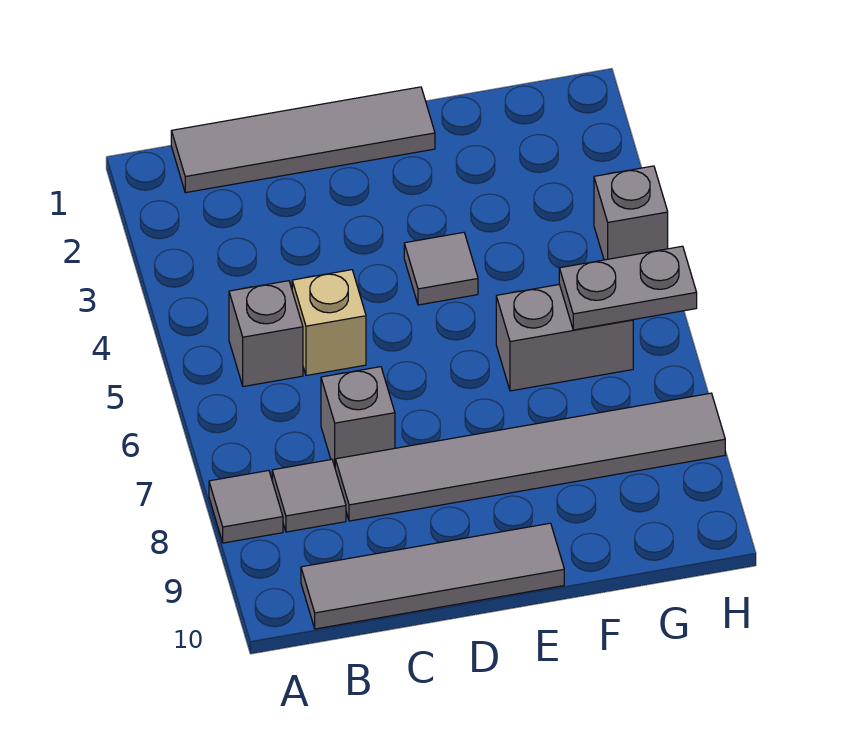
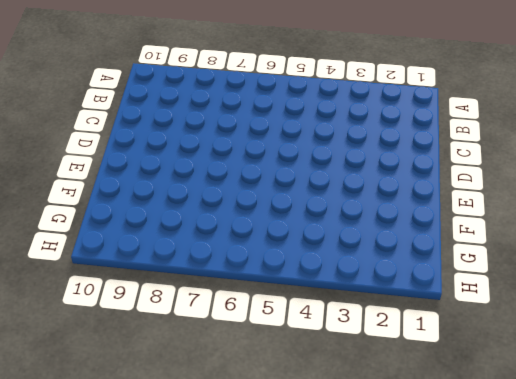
none -> grey tile A8 level 1
none -> grey tile B1:E1 level 1
none -> grey brick B5 level 1

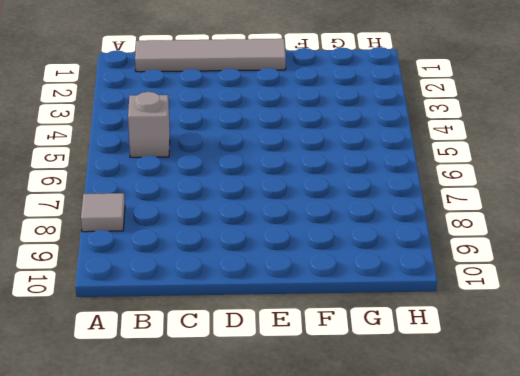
none -> grey tile B8 level 1
none -> grey tile B10:E10 level 1
none -> tan brick C5 level 1

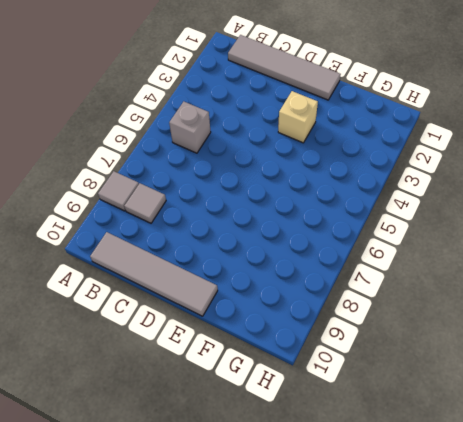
tan brick E3 level 1 -> tan brick C5 level 1
none -> grey brick C7 level 1
none -> grey tile C8:H8 level 1
none -> grey tile E4 level 1

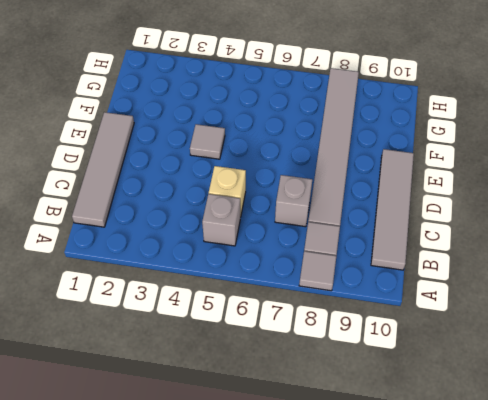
none -> grey brick F6:G6 level 1
none -> grey brick H4 level 1
none -> grey plate G6:H6 level 2

